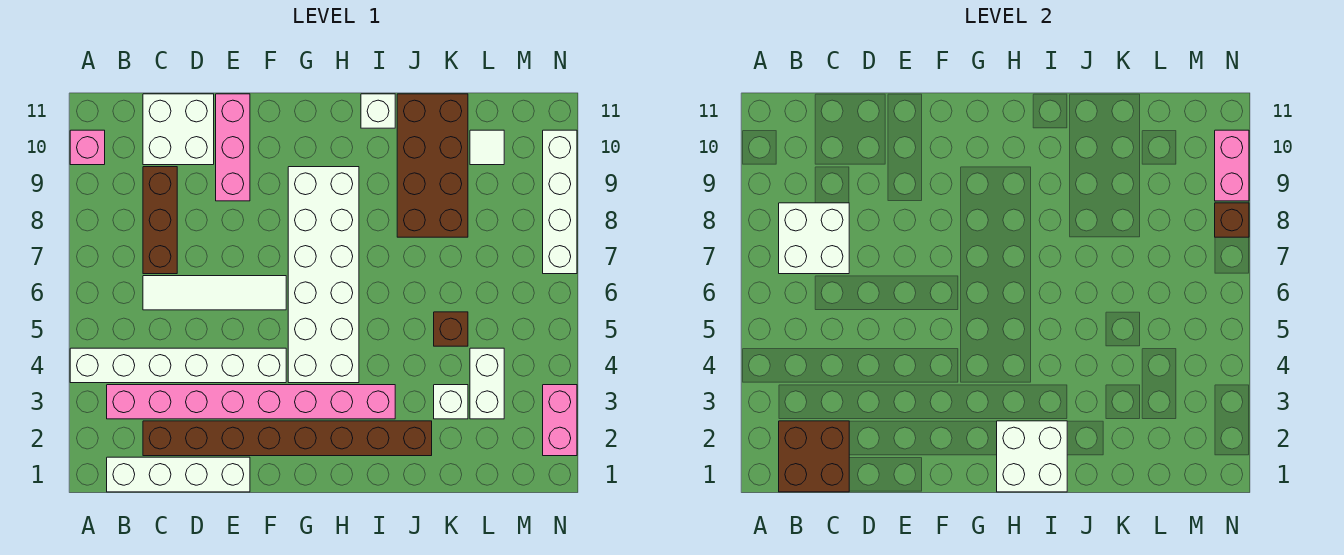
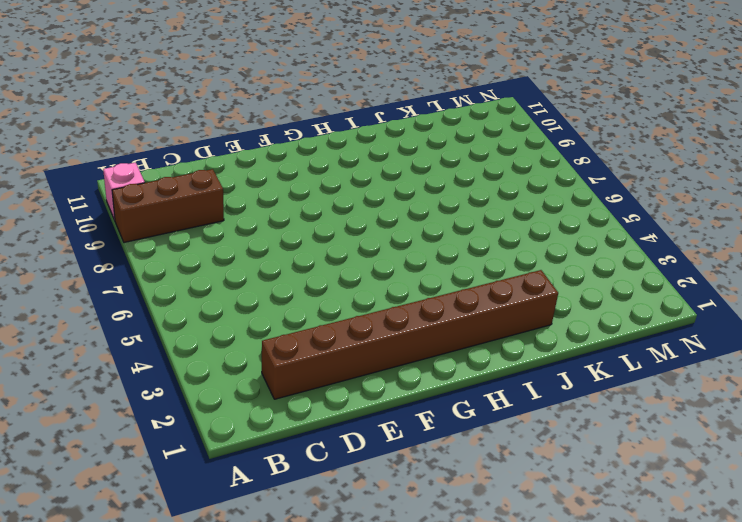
brown brick A9:C9 level 1 -> brown brick C7:C9 level 1
none -> white brick A4:F4 level 1
none -> white brick B1:E1 level 1
none -> pink brick B3:I3 level 1

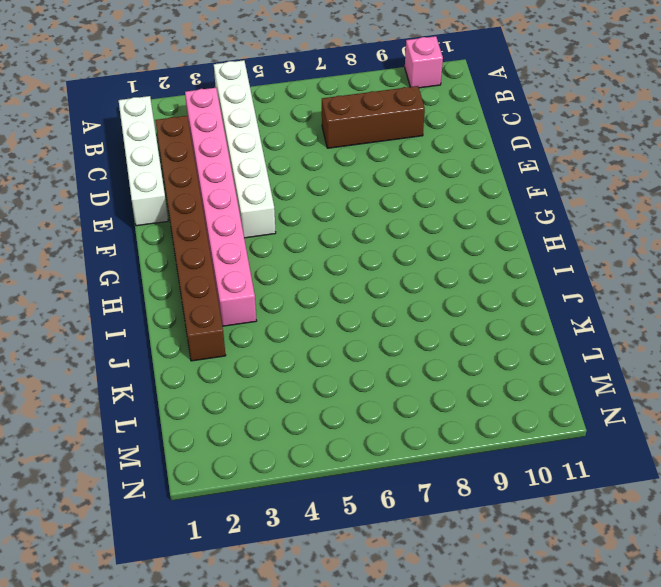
none -> white tile C6:F6 level 1
none -> white brick C10:D11 level 1
none -> pink brick E9:E11 level 1

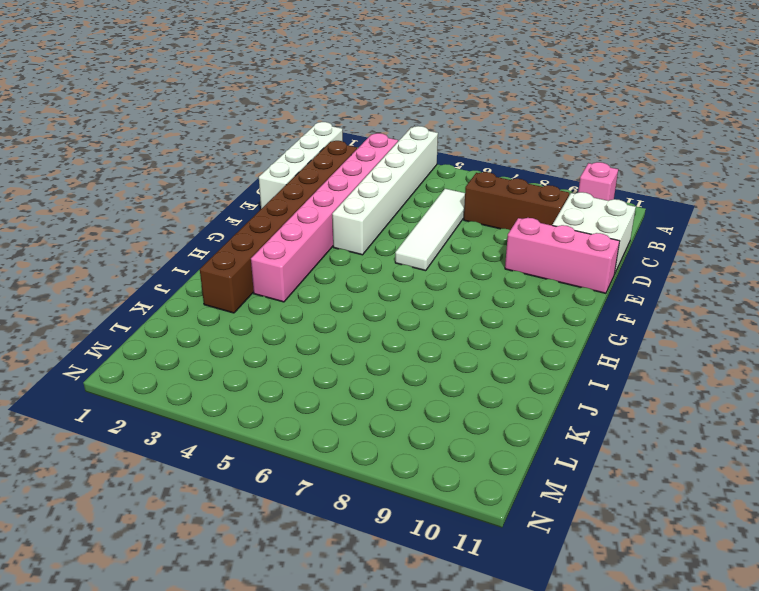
none -> white brick G4:H9 level 1
none -> white brick I11 level 1
none -> brown brick J8:K11 level 1

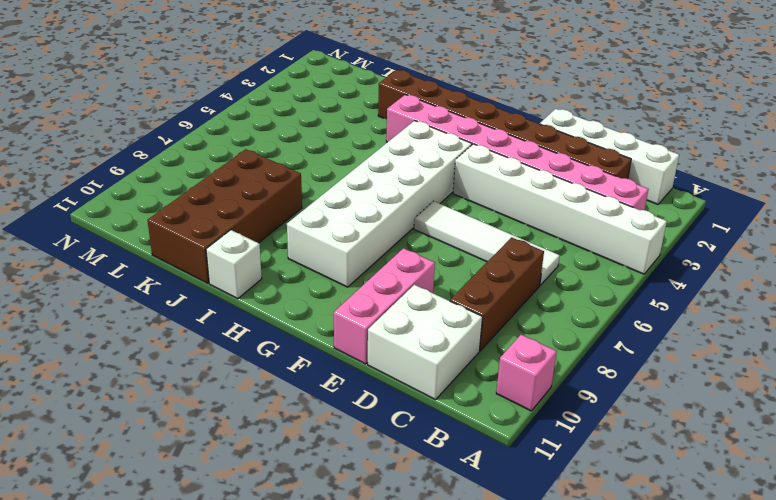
none -> white brick K3 level 1
none -> brown brick K5 level 1
none -> white brick L3:L4 level 1

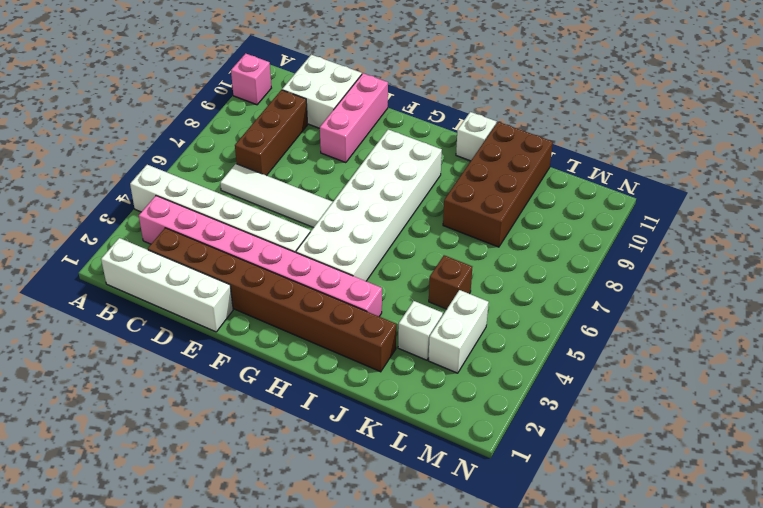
none -> white tile L10 level 1
none -> pink brick N2:N3 level 1
none -> white brick N7:N10 level 1

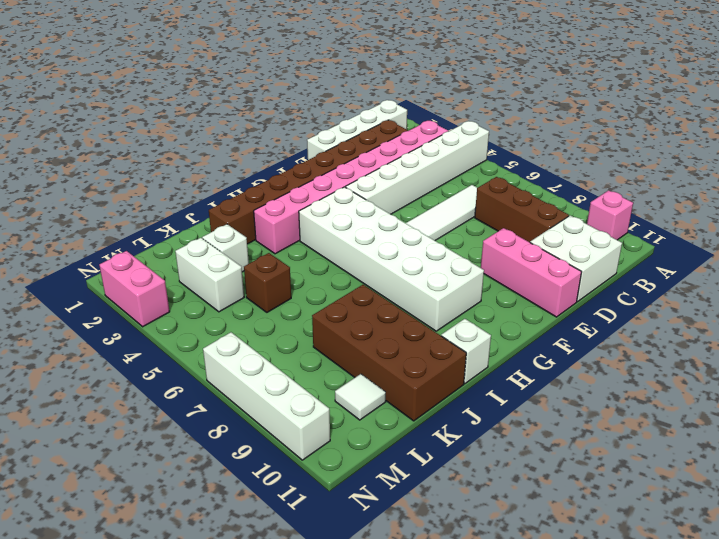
none -> brown brick B1:C2 level 2
none -> white brick B7:C8 level 2
none -> white brick H1:I2 level 2

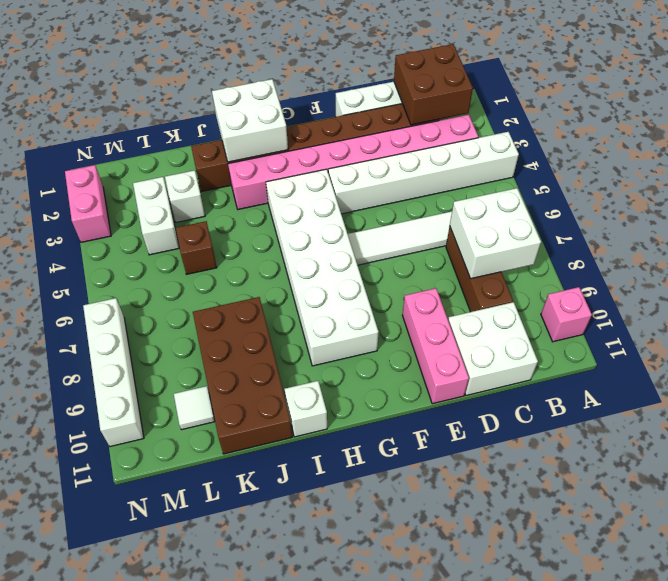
none -> brown brick N8 level 2
none -> pink brick N9:N10 level 2

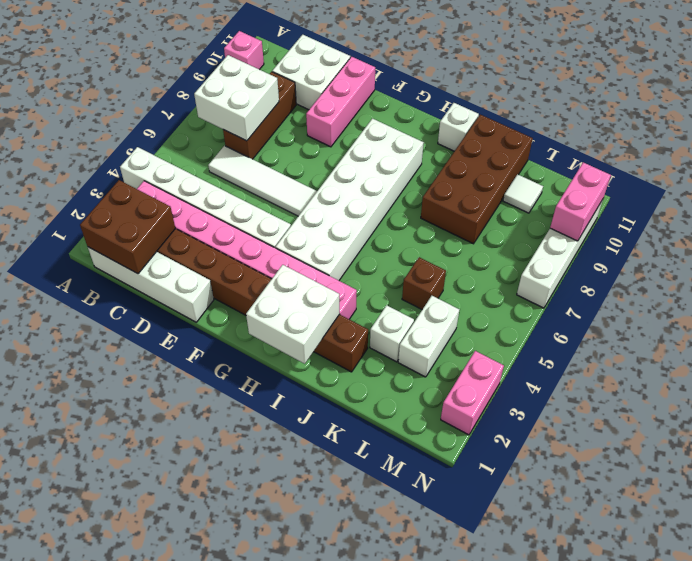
none -> brown brick N8 level 2

